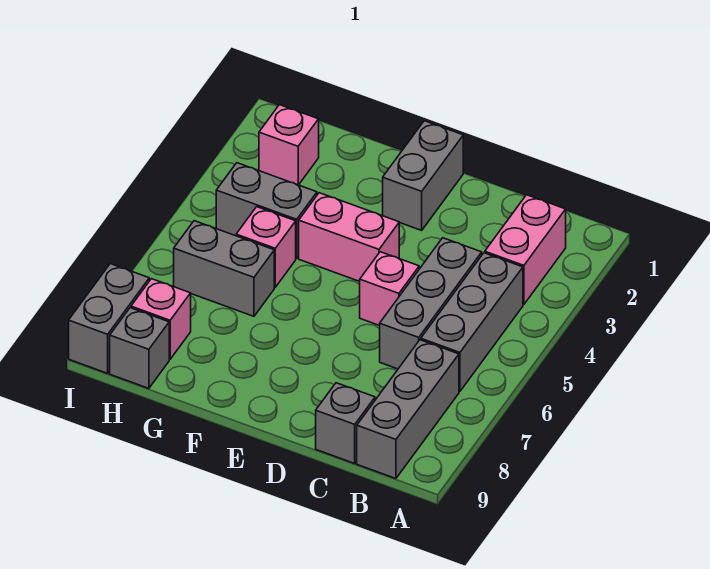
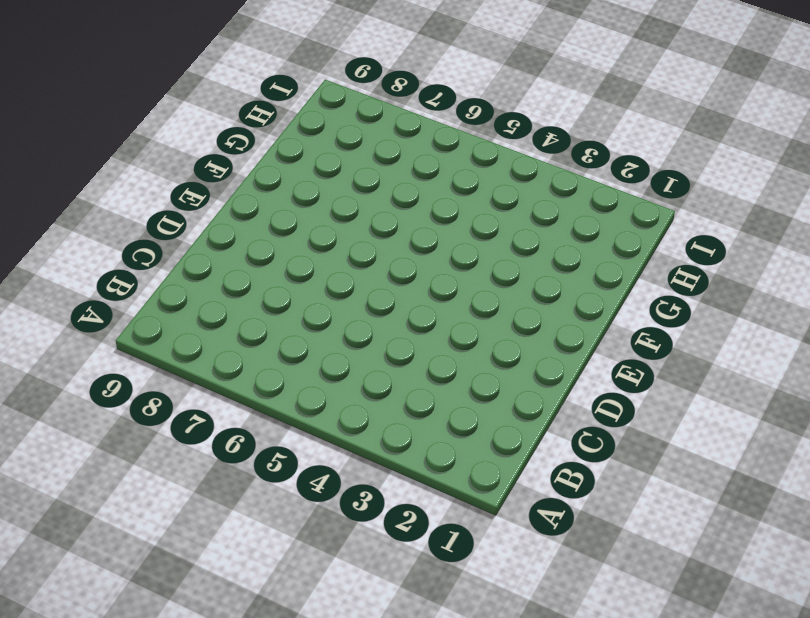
none -> pink brick B2:B3 level 1
none -> grey brick B4:B6 level 1
none -> grey brick B7:B9 level 1

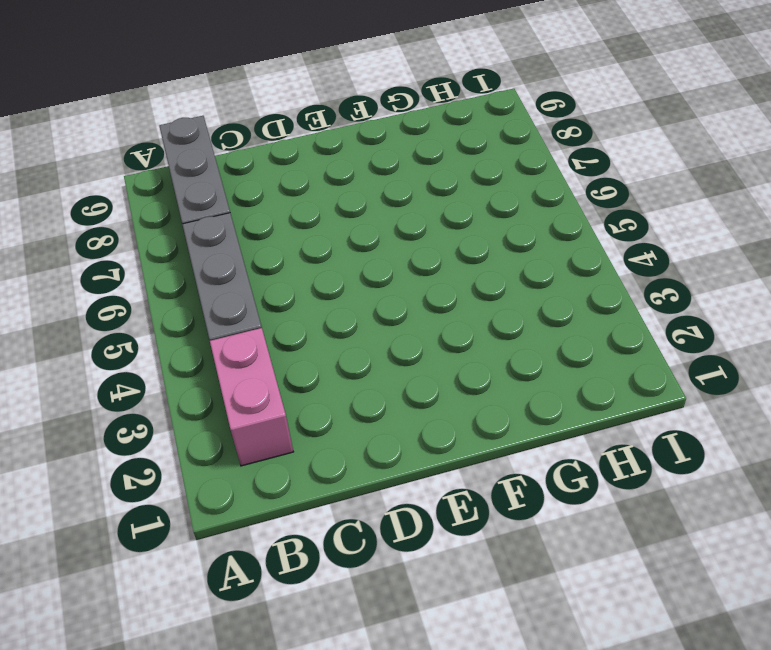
none -> grey brick C4:C6 level 1
none -> grey brick C9 level 1
none -> pink brick D5 level 1

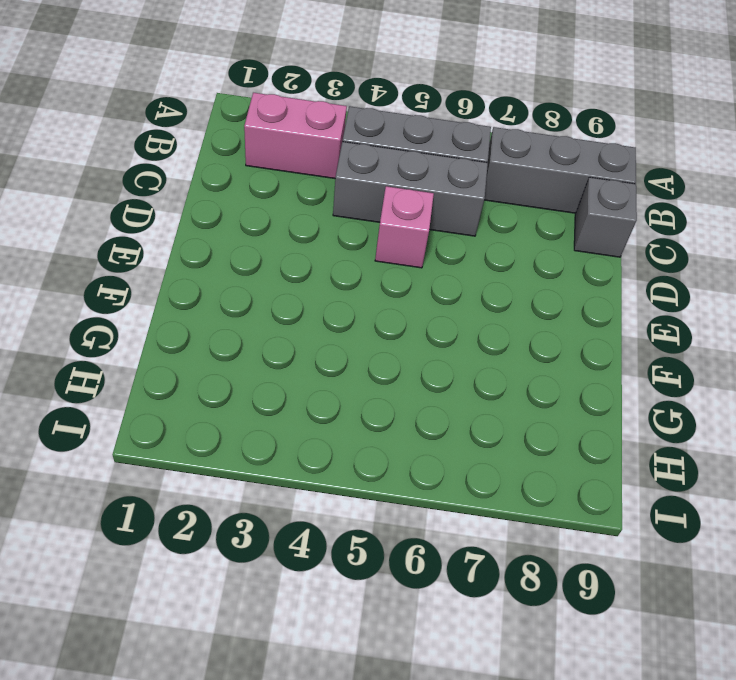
none -> grey brick E1:E2 level 1
none -> pink brick E4:F4 level 1
none -> grey brick G4:H4 level 1

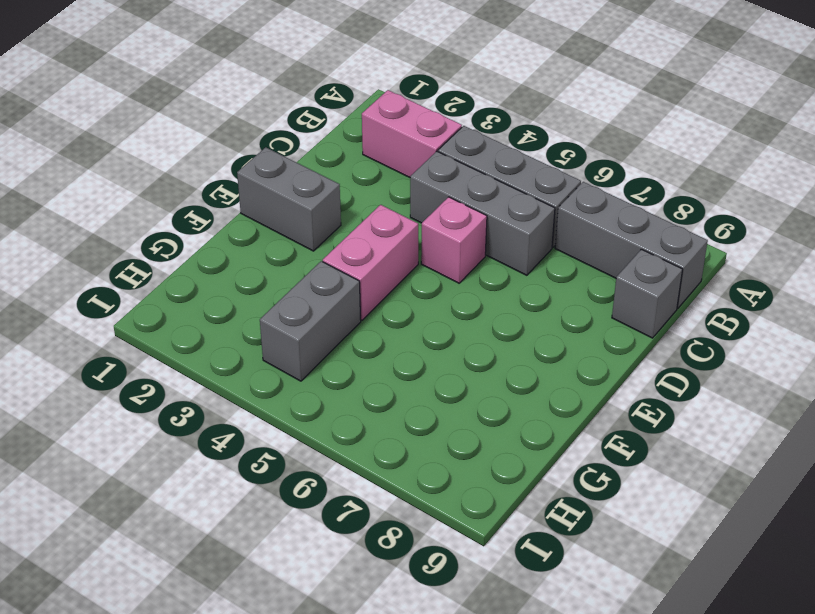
none -> pink brick G5 level 1
none -> grey brick G6:H6 level 1
none -> pink brick H2 level 1

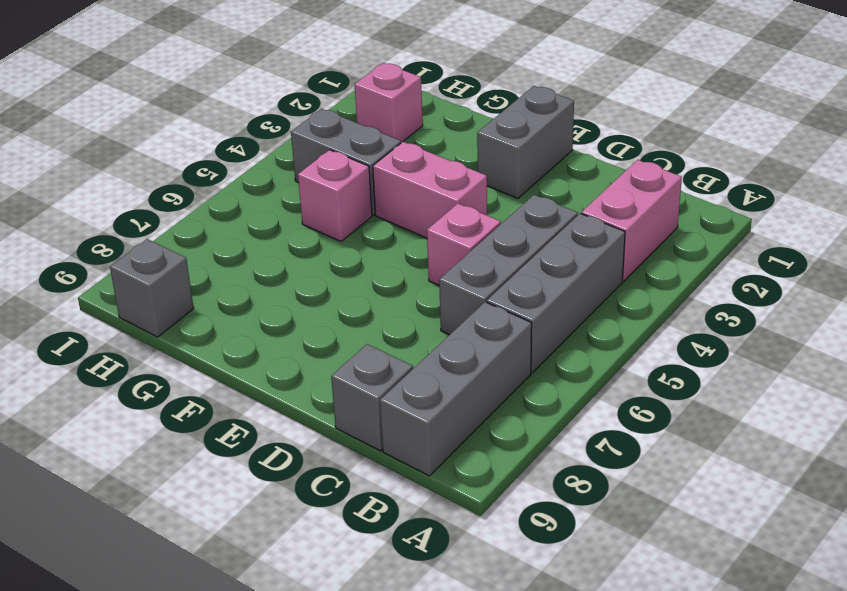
none -> grey brick G6:H6 level 1
none -> pink brick H8 level 1
none -> grey brick I8:I9 level 1

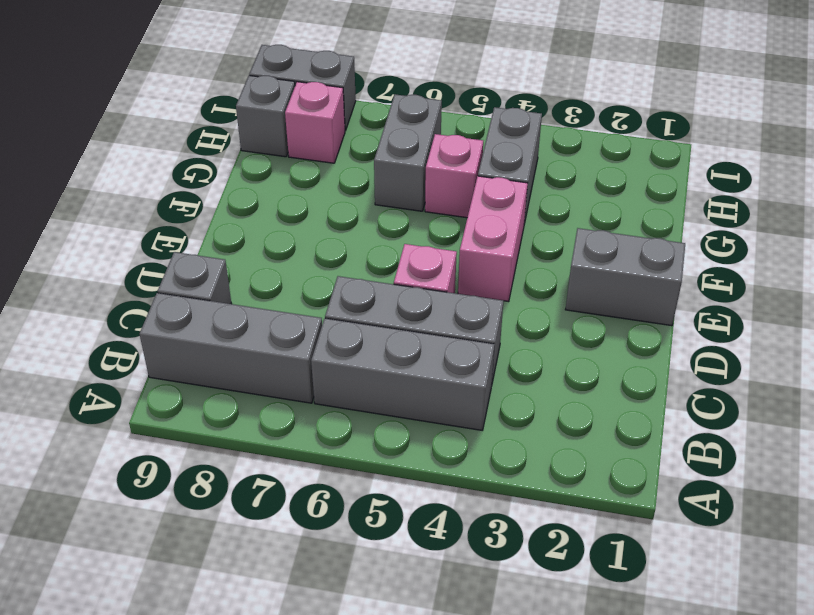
none -> pink brick B2:B3 level 1
none -> pink brick H2 level 1

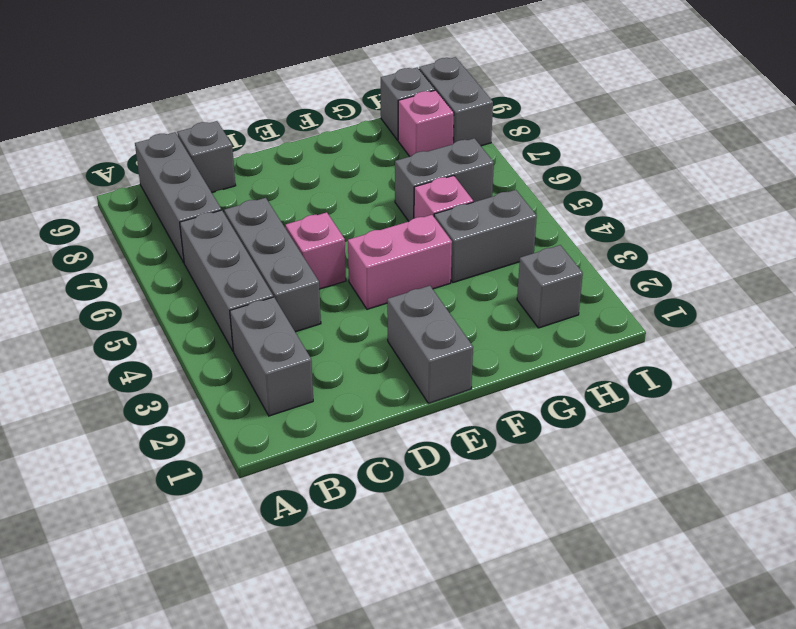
grey brick B2:B3 level 1 -> pink brick B2:B3 level 1
grey brick H2 level 1 -> pink brick H2 level 1

